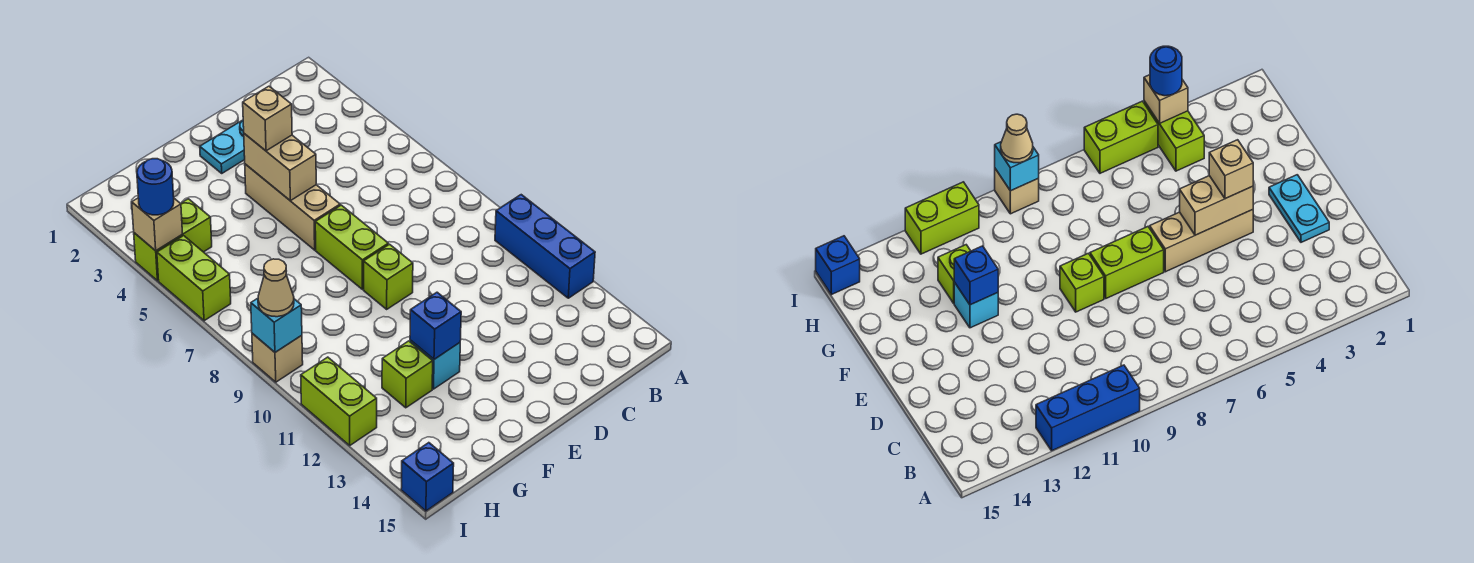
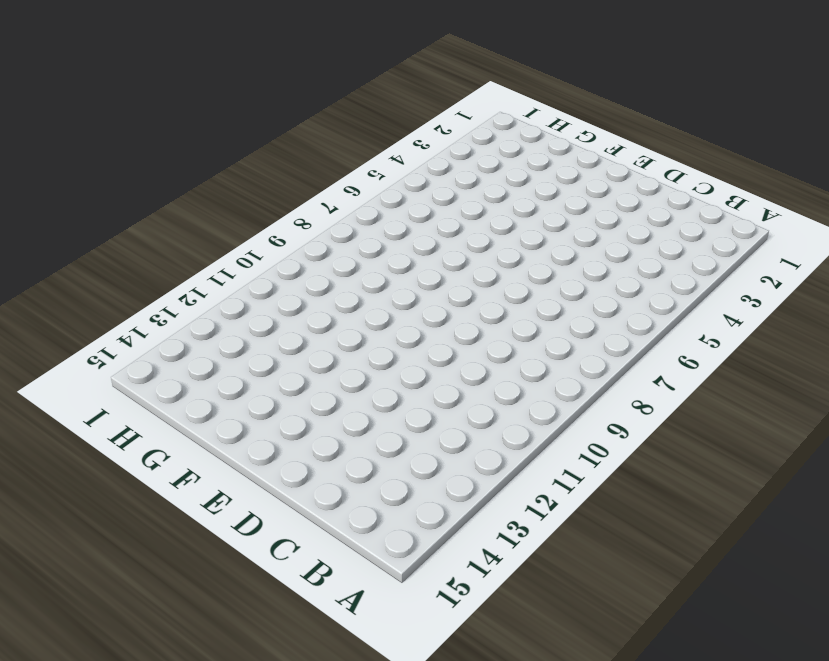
none -> blue brick A10:A12 level 1
none -> cyan plate D2:E2 level 1
none -> tan brick E4:E6 level 1

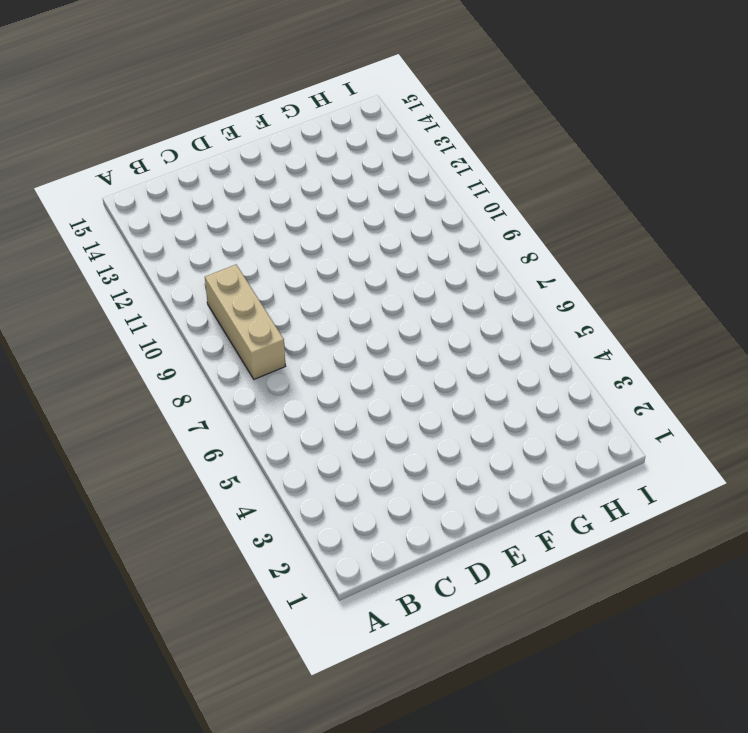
tan brick B8:B10 level 1 -> tan brick E4:E6 level 1
none -> blue brick A10:A12 level 1
none -> cyan plate D2:E2 level 1
none -> lime brick E7:E8 level 1

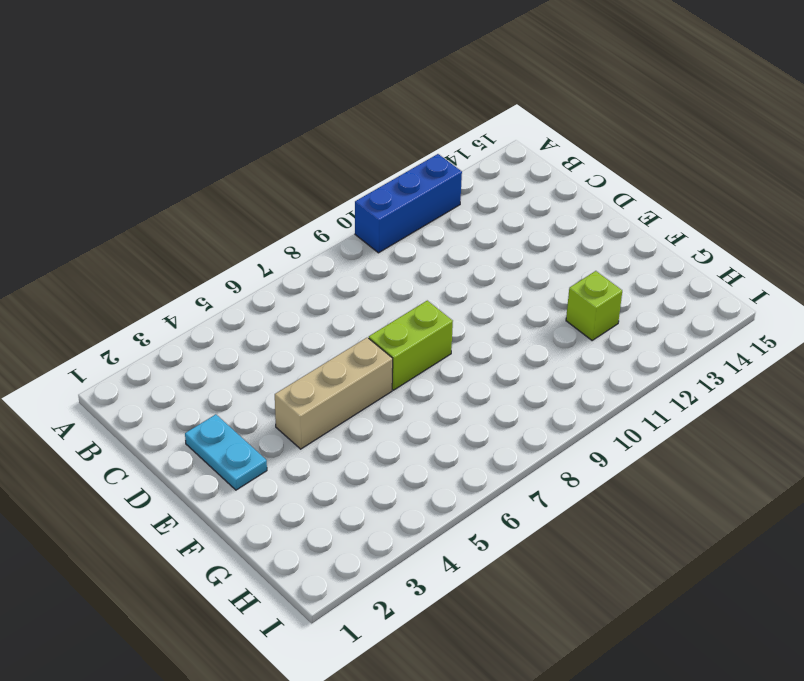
none -> lime brick E9 level 1
none -> cyan brick F12 level 1
none -> lime brick H4:I4 level 1

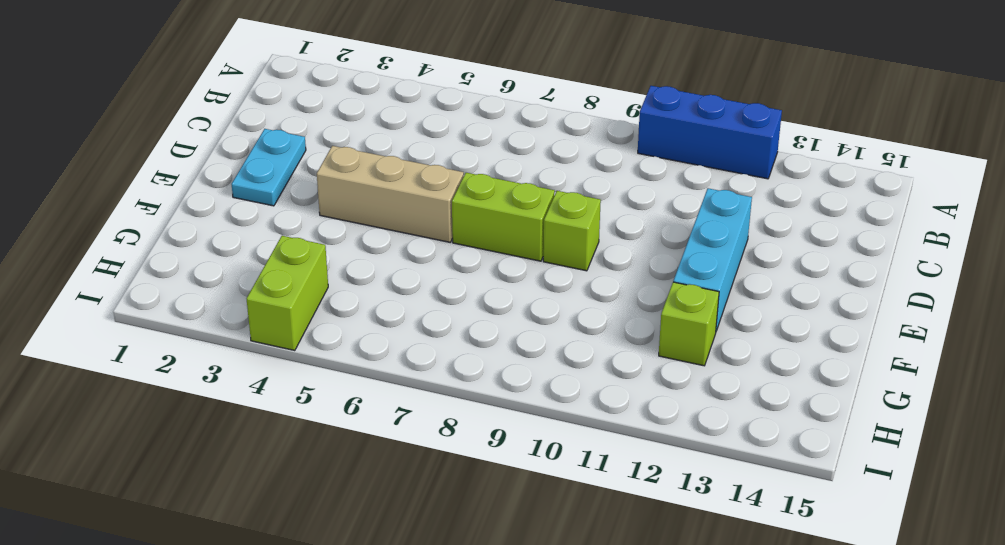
cyan brick D12:F12 level 1 -> cyan brick F12 level 1
none -> lime brick I5:I6 level 1
none -> tan brick I9 level 1
none -> lime brick I11:I12 level 1

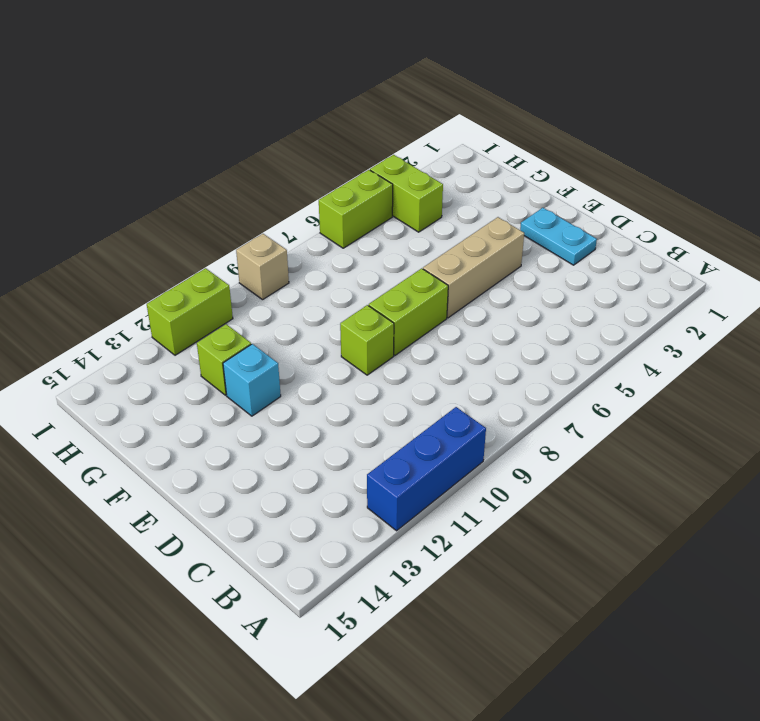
none -> blue brick I15 level 1
none -> tan brick E4:E5 level 2
none -> blue brick F12 level 2

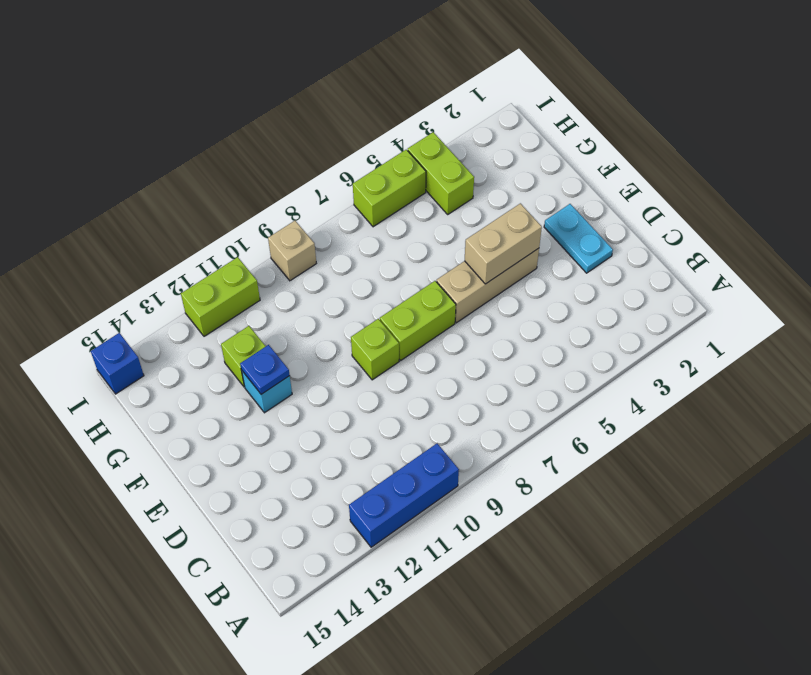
blue plate F12 level 2 -> blue brick F12 level 2
none -> tan brick I4 level 2
none -> cyan brick I9 level 2
none -> tan brick E4 level 3

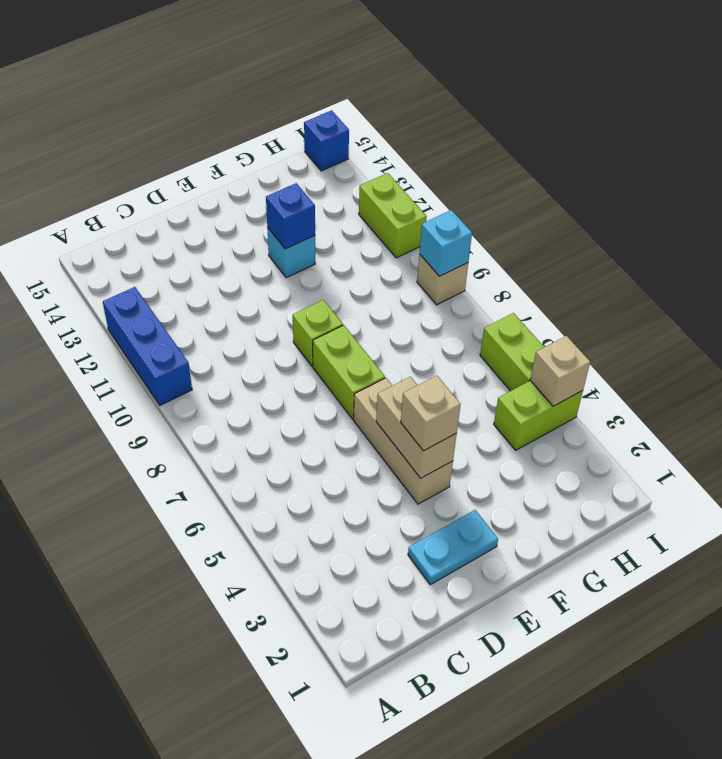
none -> lime brick G12 level 1
none -> blue round brick I4 level 3
none -> tan cone I9 level 3

